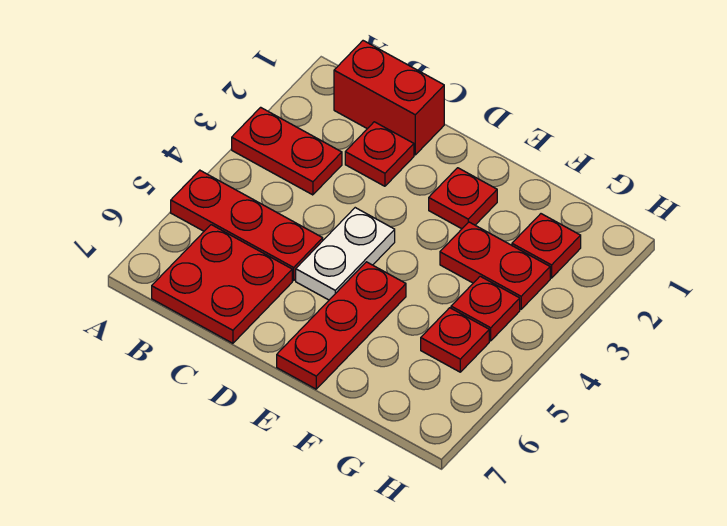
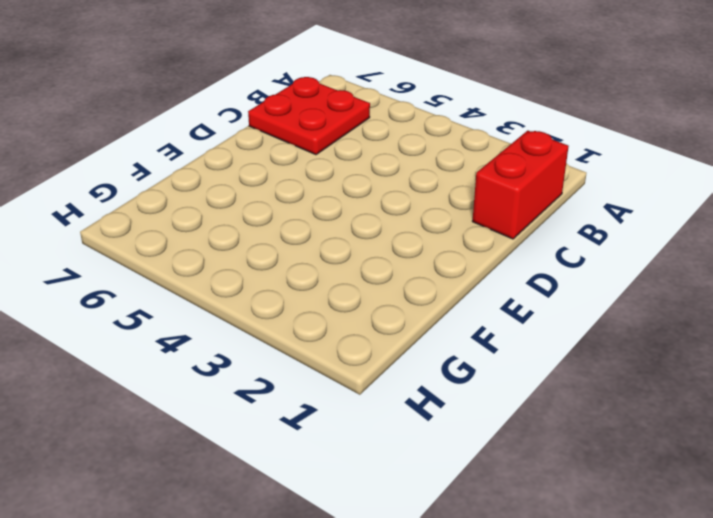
none -> red plate A3:B3 level 1
none -> red plate A5:C5 level 1
none -> red plate C2 level 1

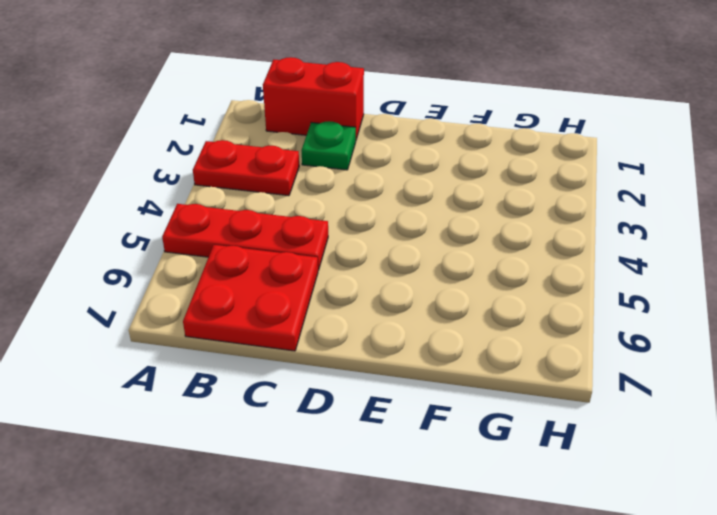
green plate C2 level 1 -> red plate C2 level 1
none -> white plate D4:D5 level 1
none -> red plate E2 level 1
none -> red plate E5:E7 level 1

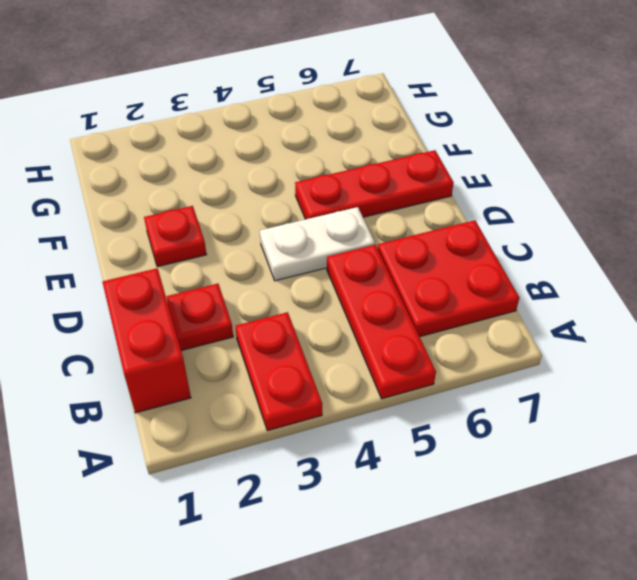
none -> red plate F3:G3 level 1
none -> red plate G2 level 1
none -> red plate G4 level 1

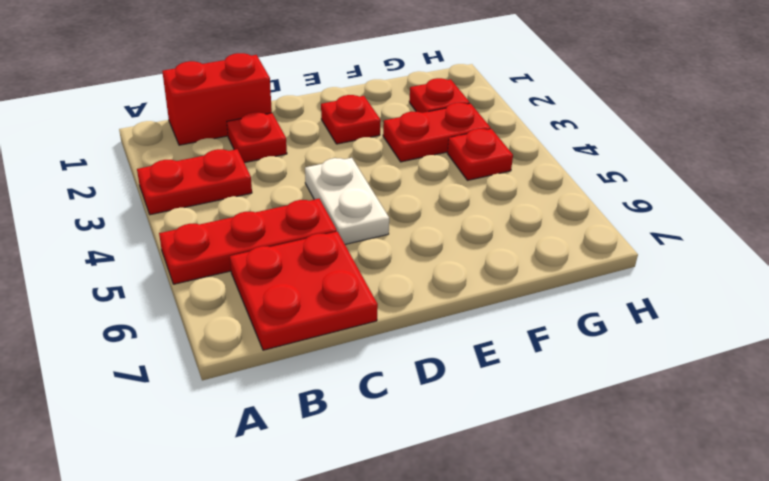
none -> red plate E5:E7 level 1
none -> red plate G5 level 1

